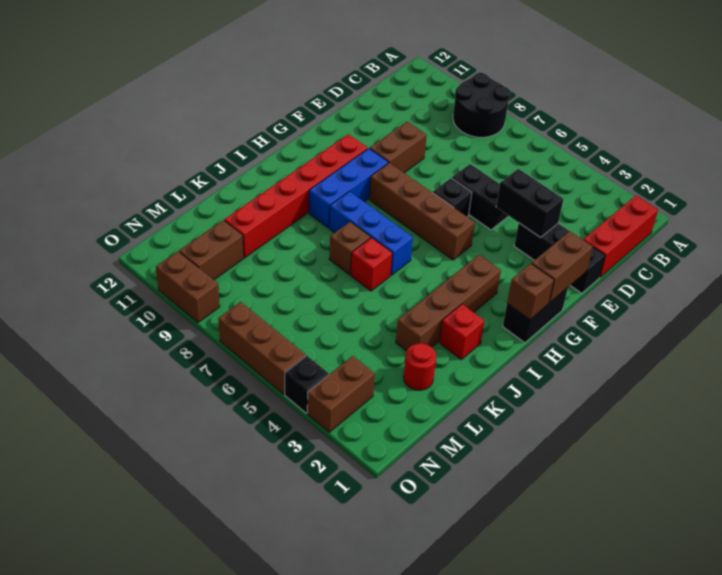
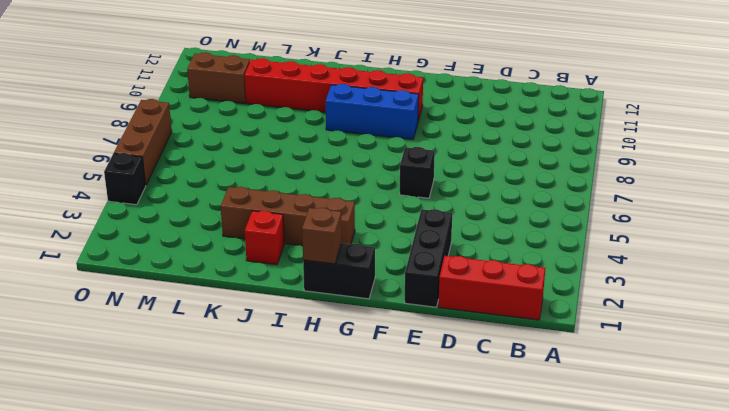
none -> black round brick A8:B9 level 1
none -> black brick E5:E6 level 1
none -> brown brick E9:F9 level 1

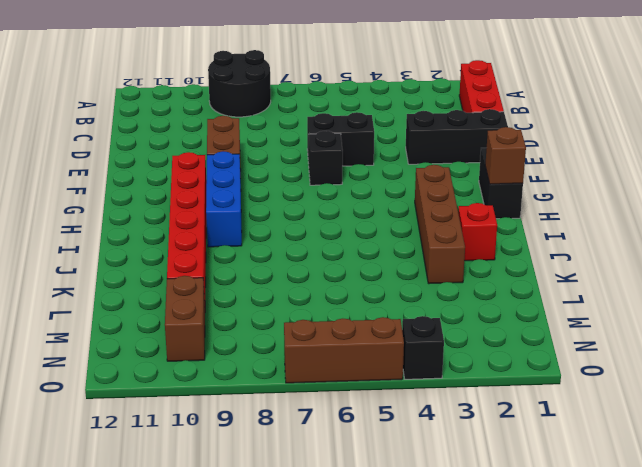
none -> brown brick G5:G8 level 1
none -> blue brick I6:I8 level 1
none -> red brick J6 level 1

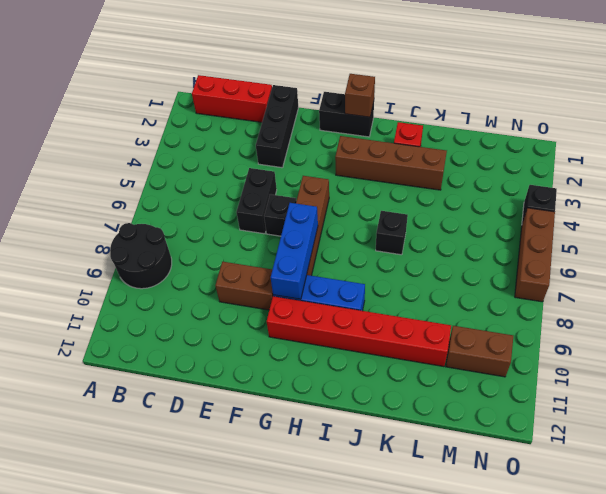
blue brick G7:G9 level 2 -> blue brick I6:I8 level 1
black brick J6 level 1 -> red brick J6 level 1
none -> brown brick J7 level 1
none -> red round brick L2 level 1
none -> brown brick N3:O3 level 1

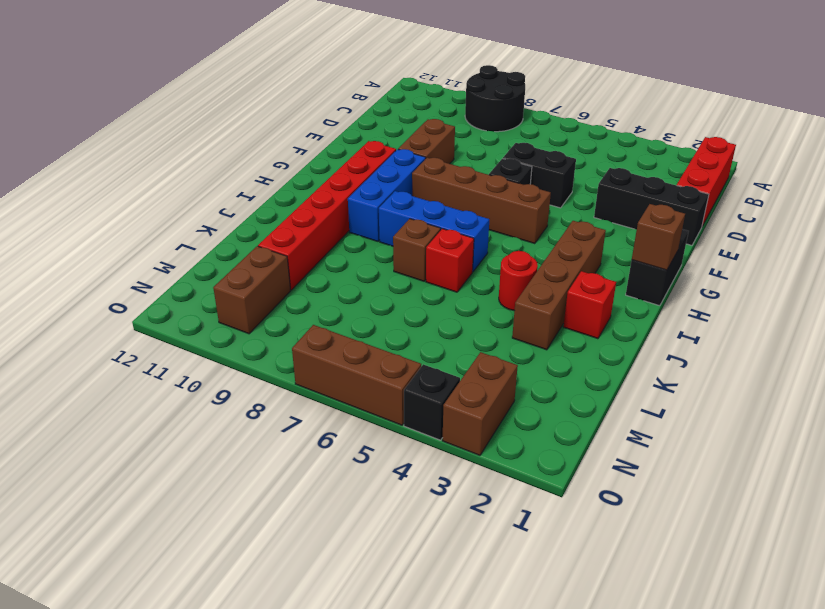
red round brick J4 level 1 -> red round brick L2 level 1
none -> brown brick O9:O10 level 1
none -> black brick E3:E4 level 2
none -> brown brick F1:G1 level 2

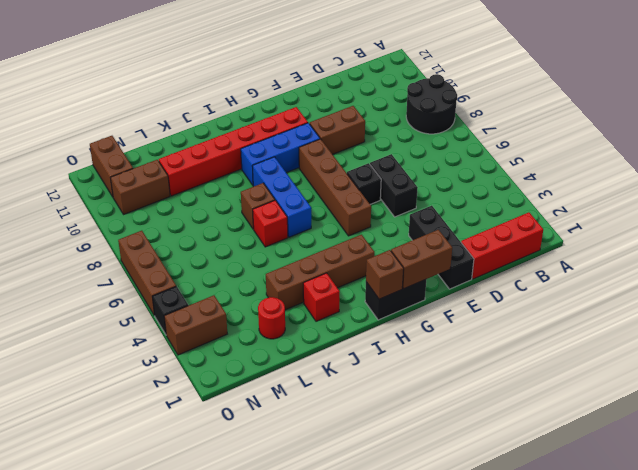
brown brick N11:N12 level 1 -> brown brick O9:O10 level 1
none -> black brick E3:E4 level 2

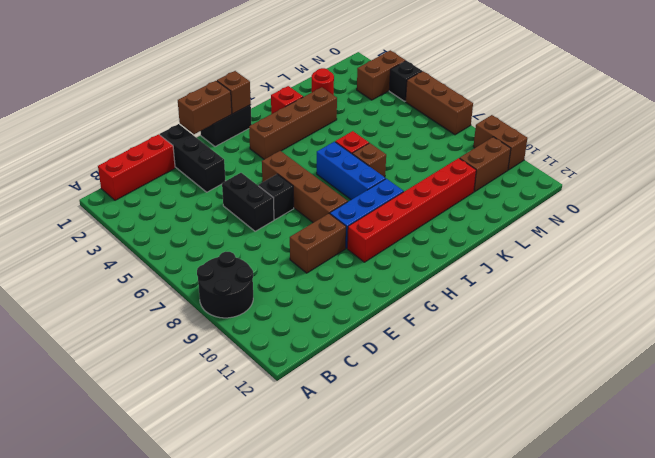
none -> black brick E3:E4 level 2

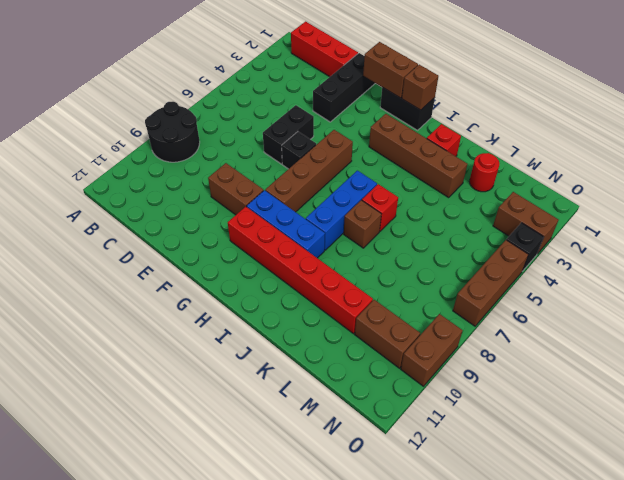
none -> black brick E3:E4 level 2

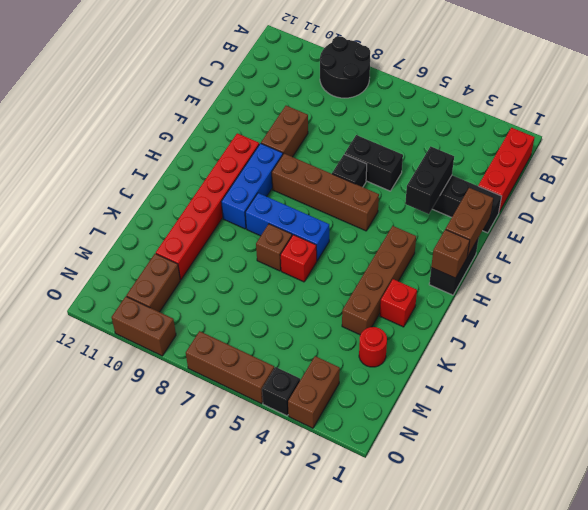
black brick E3:F3 level 2 -> black brick E3:E4 level 2

